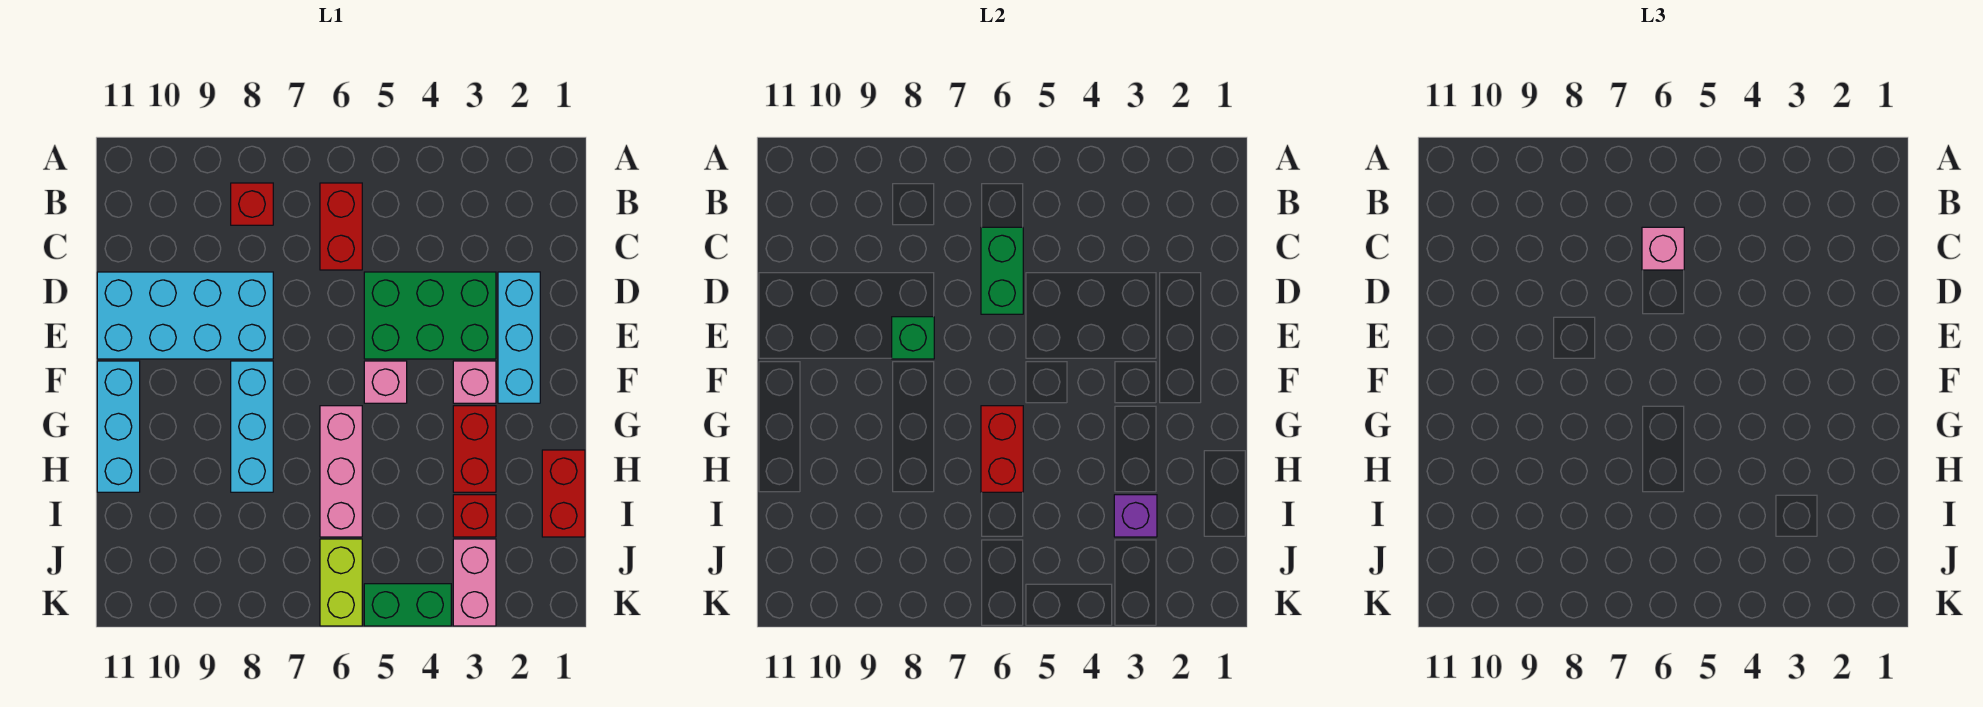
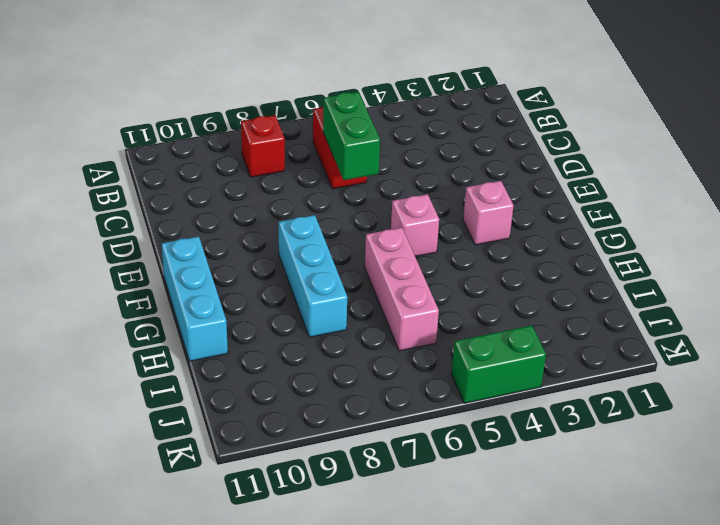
none -> cyan brick D2:F2 level 1
none -> green brick D3:E5 level 1
none -> cyan brick D8:E11 level 1

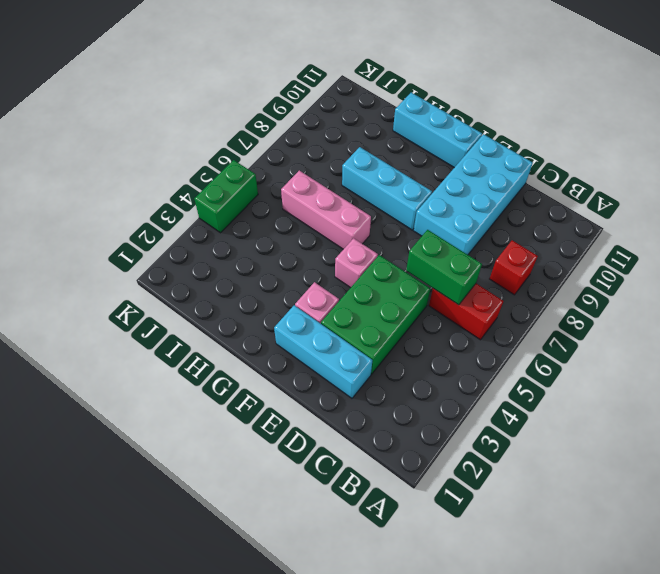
none -> red brick G3:H3 level 1
none -> red brick H1:I1 level 1
none -> red brick I3 level 1

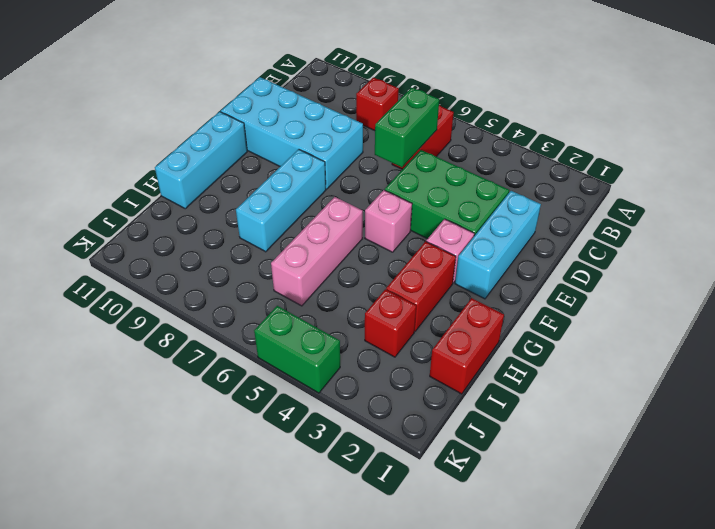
none -> pink brick J3:K3 level 1
none -> lime brick J6:K6 level 1
none -> green brick E8 level 2

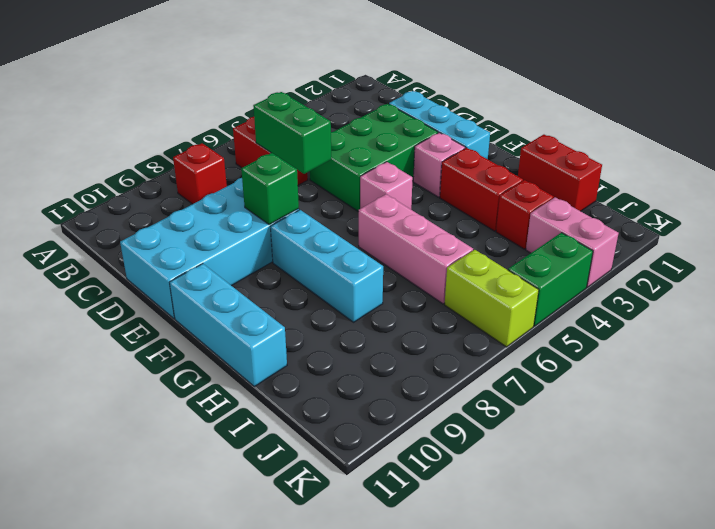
none -> red brick G6:H6 level 2
none -> purple brick I3 level 2
none -> pink brick C6 level 3

